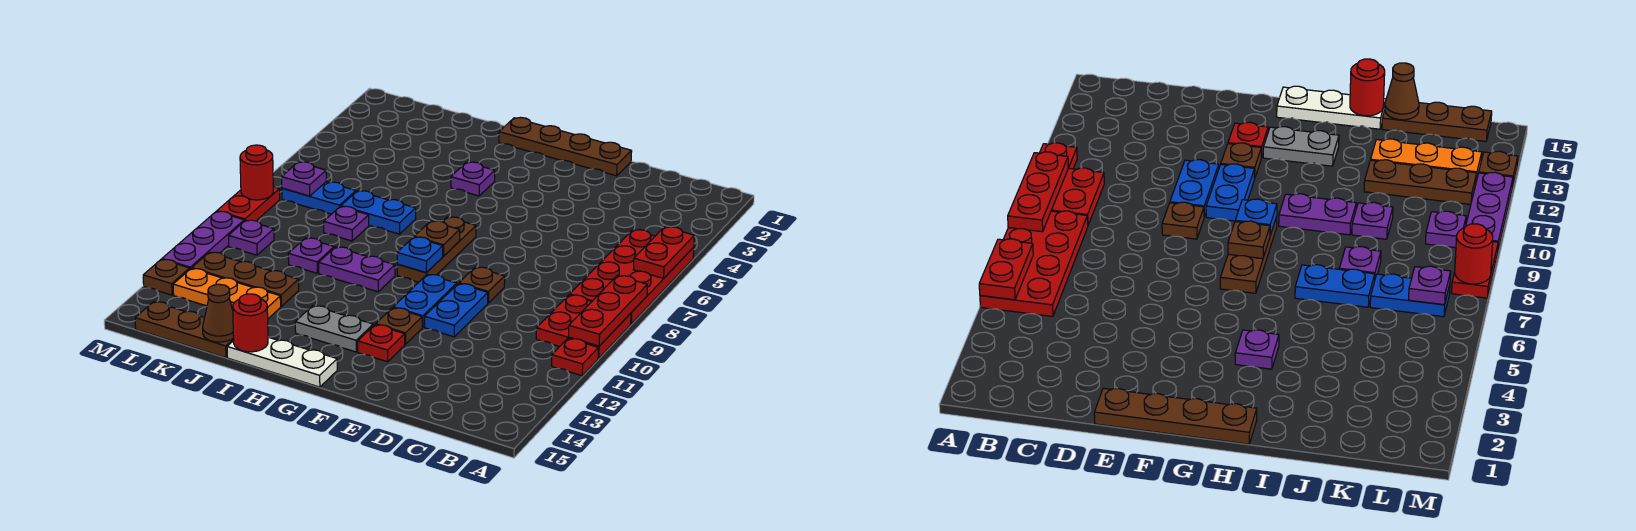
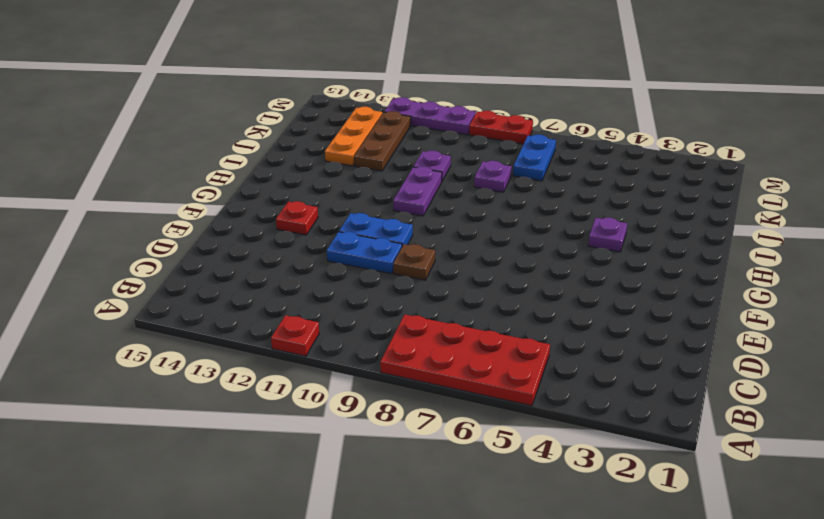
none -> red plate A9:B10 level 1
none -> brown plate E1:H1 level 1
none -> brown plate F12 level 1
none -> brown plate G7:G9 level 1

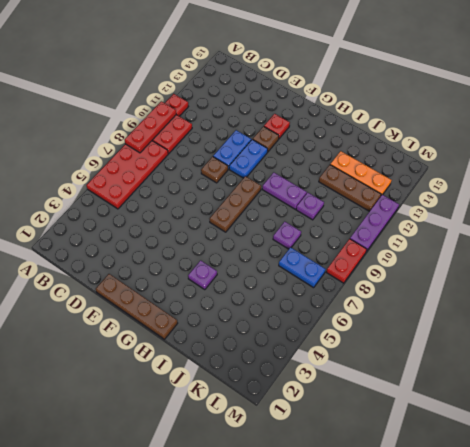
none -> grey plate G13:H13 level 1
none -> white plate G15:I15 level 1
none -> blue plate I7:J7 level 1
none -> brown plate J15:L15 level 1

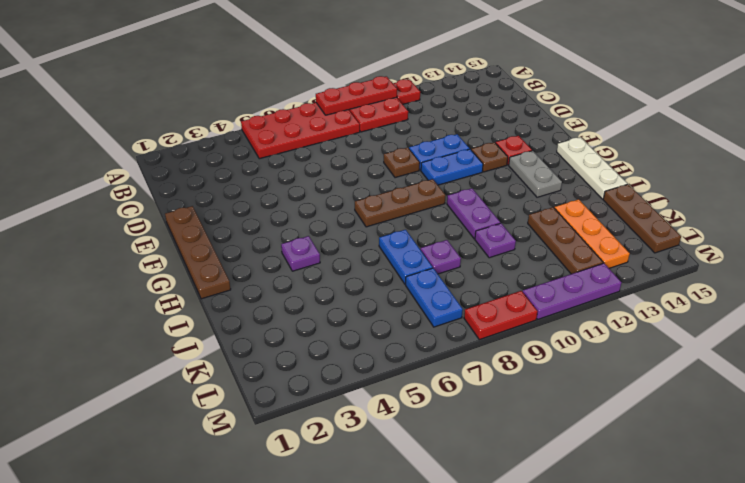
none -> purple plate L10 level 1
none -> brown plate M13 level 1
none -> red plate A5:A6 level 2
none -> brown plate G8 level 2

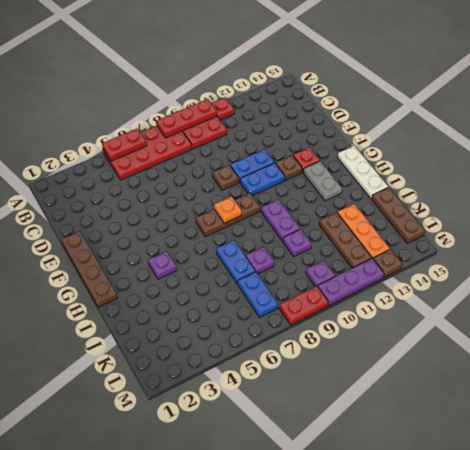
orange plate G8 level 2 -> brown plate G8 level 2
none -> blue plate G9 level 2
none -> red round brick I15 level 2
none -> brown cone J15 level 2
none -> purple plate L7 level 2

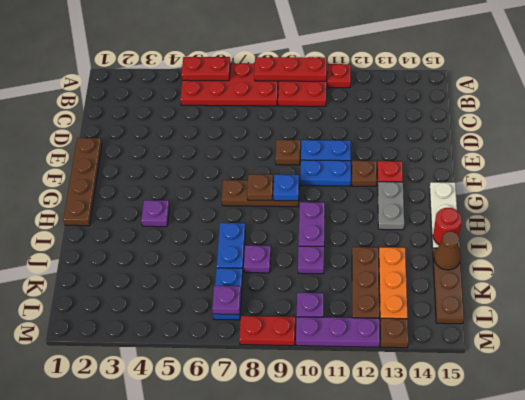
none -> red round brick M8 level 2

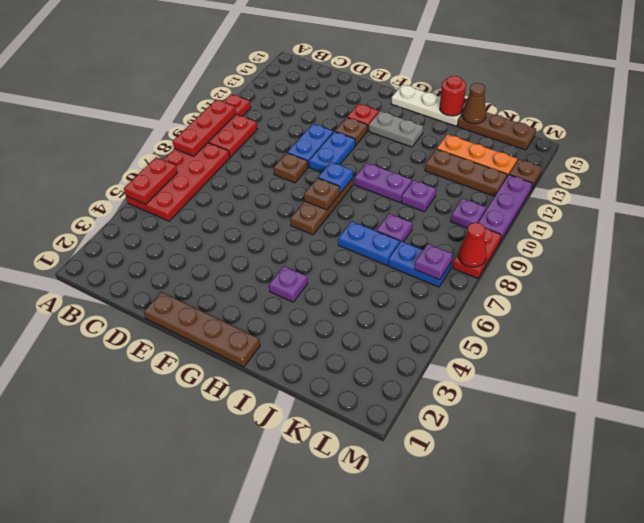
red cone M8 level 2 -> red round brick M8 level 2

